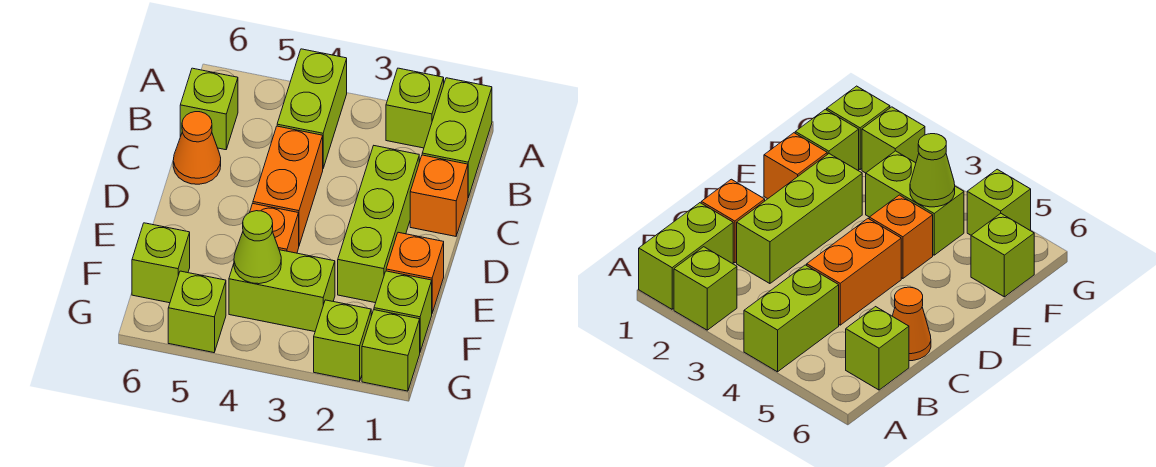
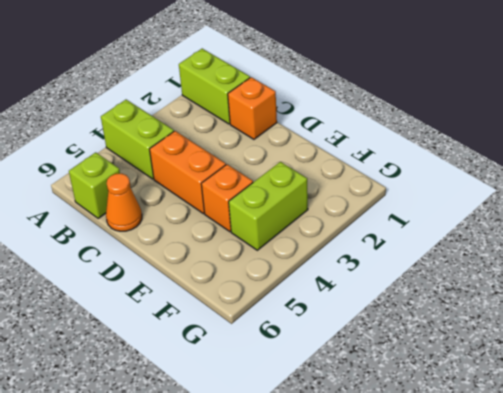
none -> lime brick A2 level 1
none -> lime brick C2:E2 level 1
none -> orange brick E1 level 1

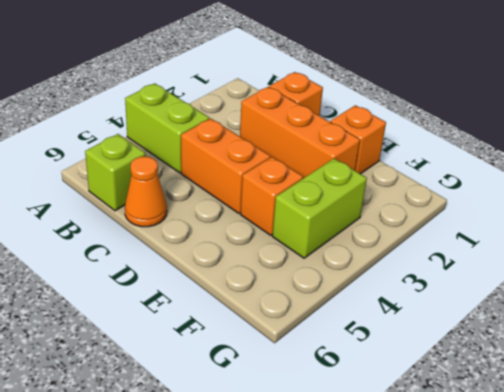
orange brick C2:E2 level 1 -> lime brick C2:E2 level 1
none -> lime brick A1:B1 level 1
none -> lime brick A2 level 1
none -> lime brick F1 level 1

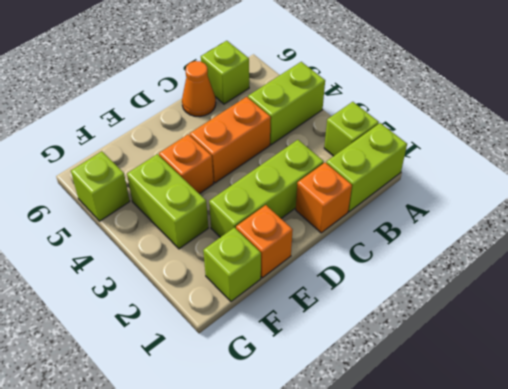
none -> lime brick F6 level 1
none -> lime brick G1 level 1
none -> lime brick G2 level 1

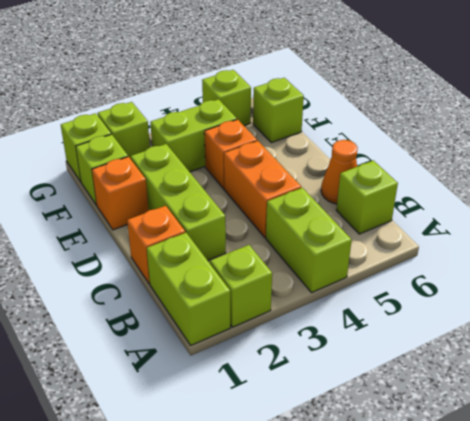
none -> lime cone F4 level 2

